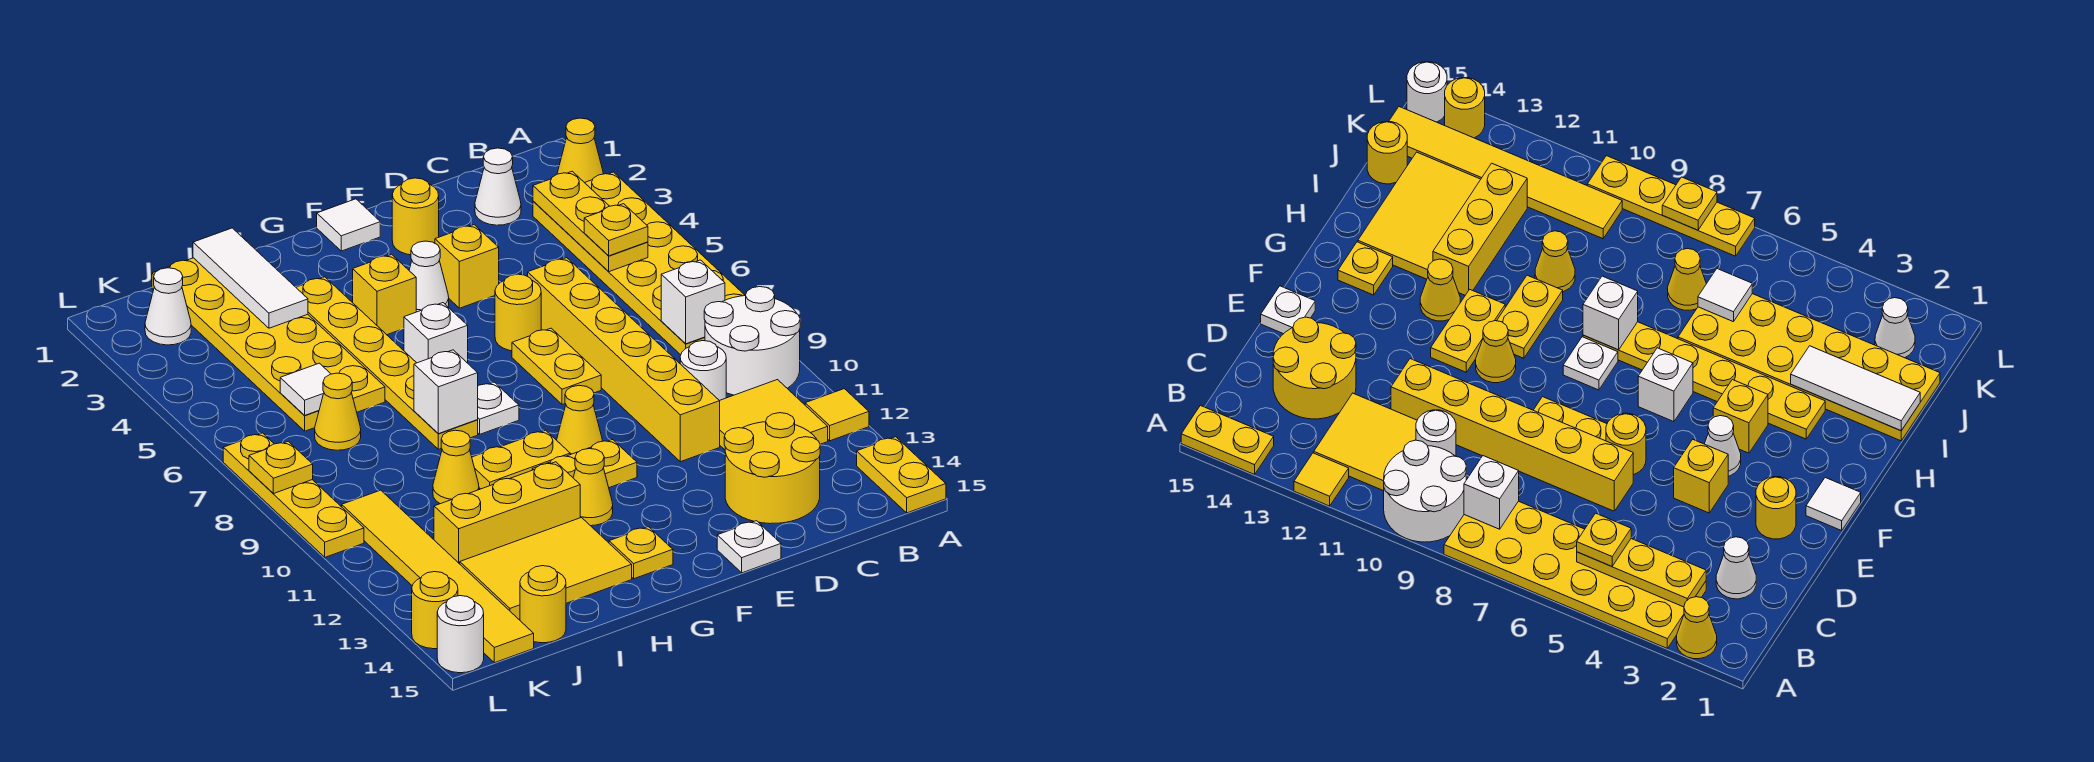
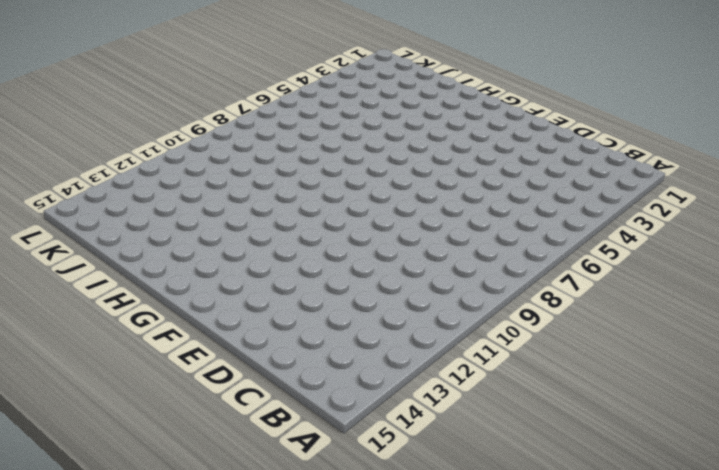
none -> yellow cone A2 level 1
none -> yellow plate A3:B8 level 1
none -> white round brick A9:B10 level 1
none -> yellow tile A12 level 1

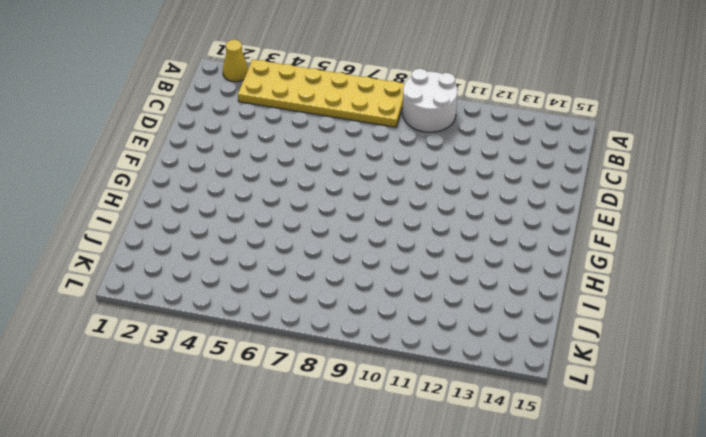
none -> yellow tile A12 level 1
none -> yellow plate A14:A15 level 1
none -> yellow tile B11:C12 level 1
none -> white cone C2 level 1

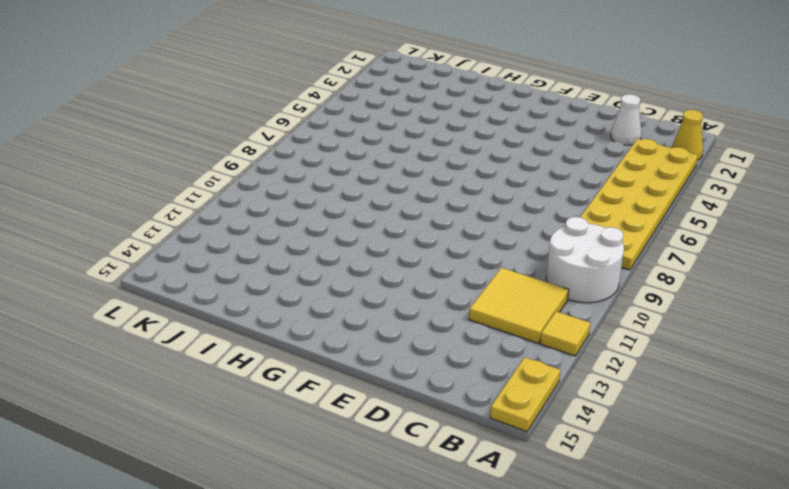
none -> white round brick C10 level 1
none -> yellow round brick C13:D14 level 1
none -> yellow brick D6:D11 level 1
none -> yellow round brick E2 level 1

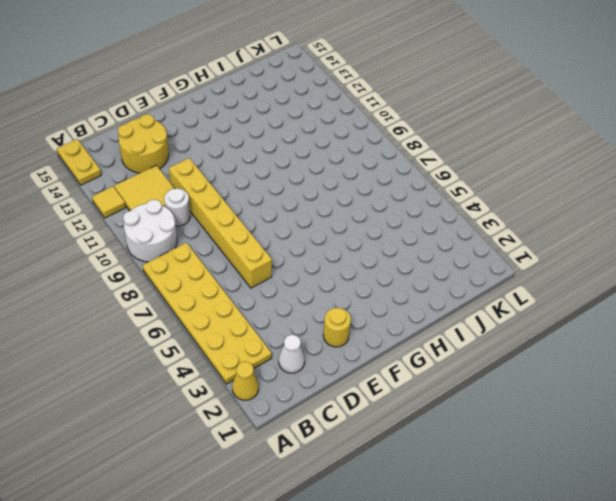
none -> yellow brick E4 level 1
none -> yellow round brick E6 level 1
none -> yellow plate E7:E8 level 1
none -> white plate E15 level 1

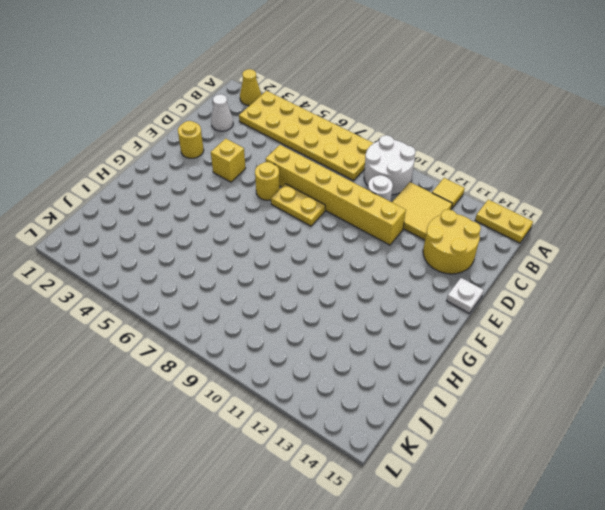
none -> white tile F1 level 1
none -> white cone F4 level 1
none -> yellow cone F10 level 1
none -> yellow plate F11:G11 level 1

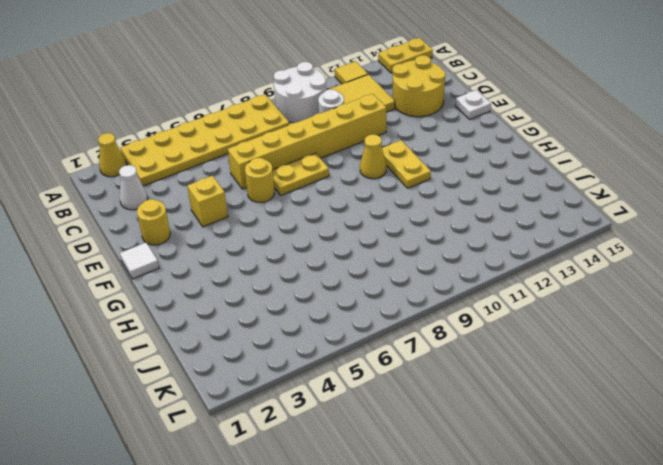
none -> white cone F4 level 1
none -> yellow brick G4 level 1
none -> white brick G6 level 1
none -> white plate G8 level 1

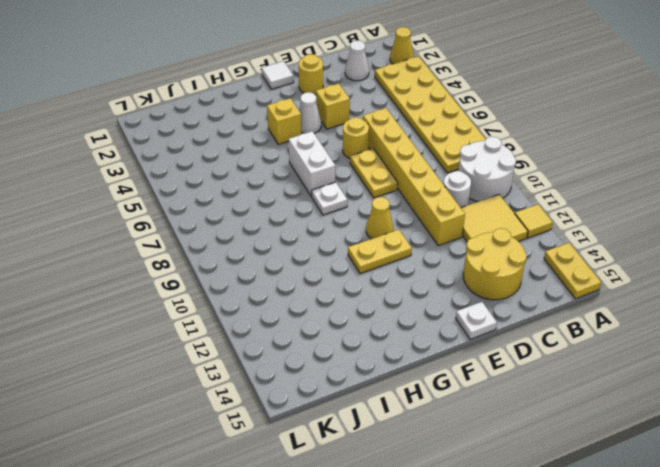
white brick G6:G7 level 1 -> white brick G6 level 1
none -> yellow plate G10:H10 level 1
none -> yellow cone G12 level 1
none -> yellow plate G14 level 1
none -> yellow plate H3:H8 level 1

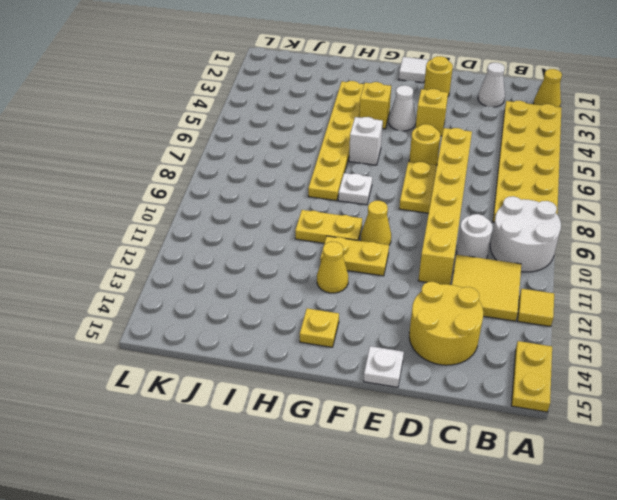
none -> yellow brick H12:J12 level 1
none -> yellow tile H13:J14 level 1
none -> yellow plate I1:J6 level 1
none -> yellow cone I10 level 1

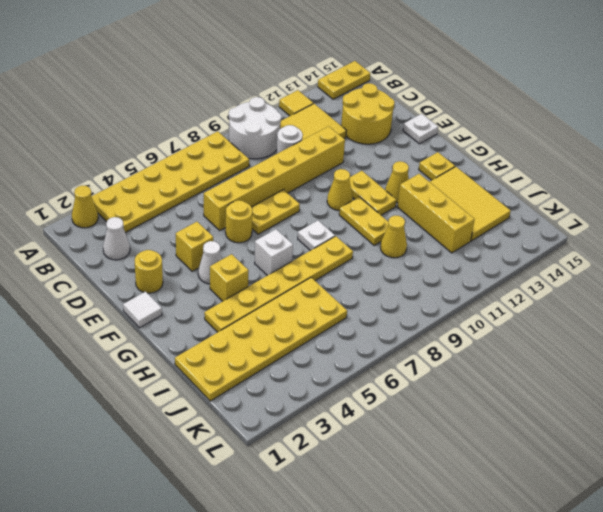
none -> yellow cone J7 level 1
none -> yellow round brick J15 level 1
none -> white cone K2 level 1
none -> yellow tile K10:K15 level 1

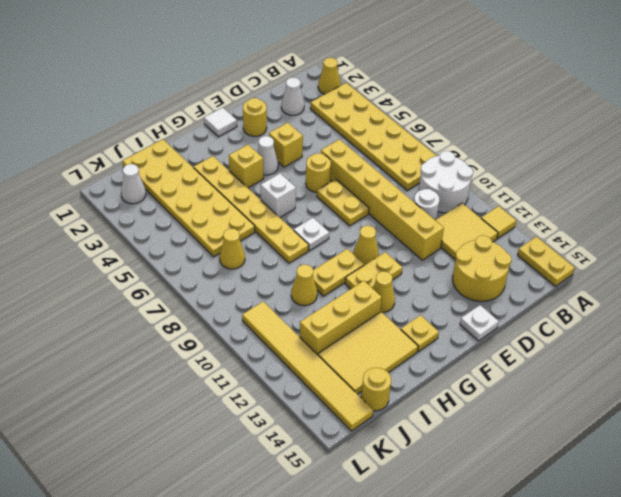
none -> yellow plate L7:L10 level 1
none -> yellow round brick L14 level 1
none -> white round brick L15 level 1
none -> yellow plate B3:B5 level 2

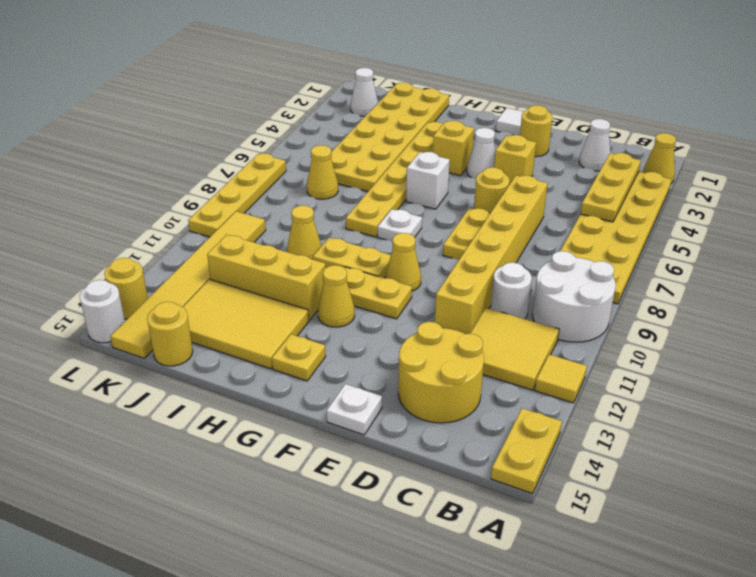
none -> white brick B8 level 2
none -> white brick H8 level 2
none -> white tile I1:I3 level 2
none -> white tile J6 level 2

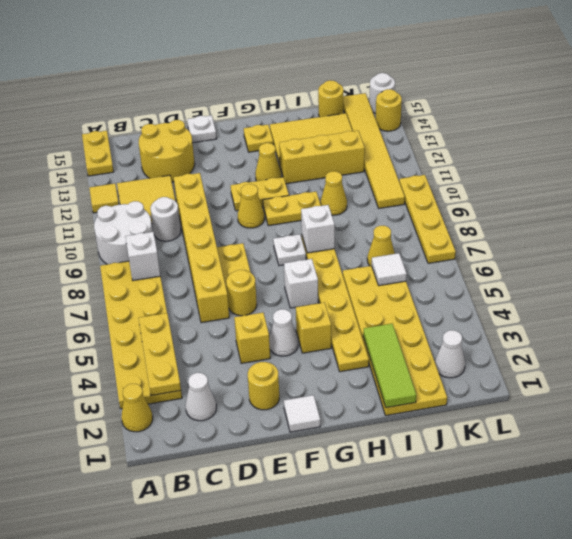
lime tile I1:I3 level 2 -> white tile I1:I3 level 2
none -> yellow plate L8 level 2
none -> yellow plate B5 level 3

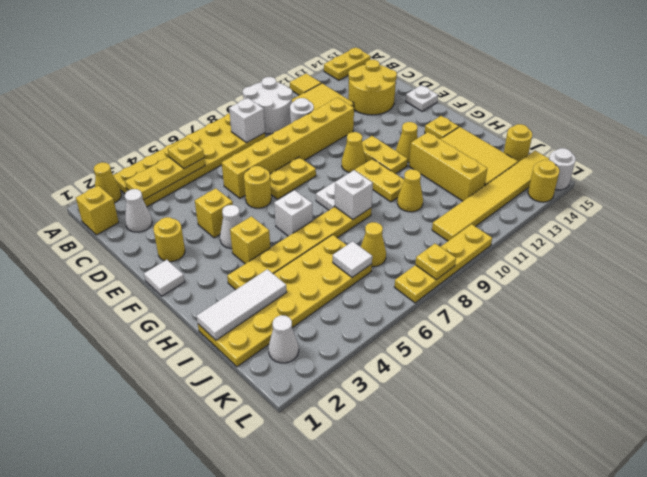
yellow brick B1 level 1 -> none

